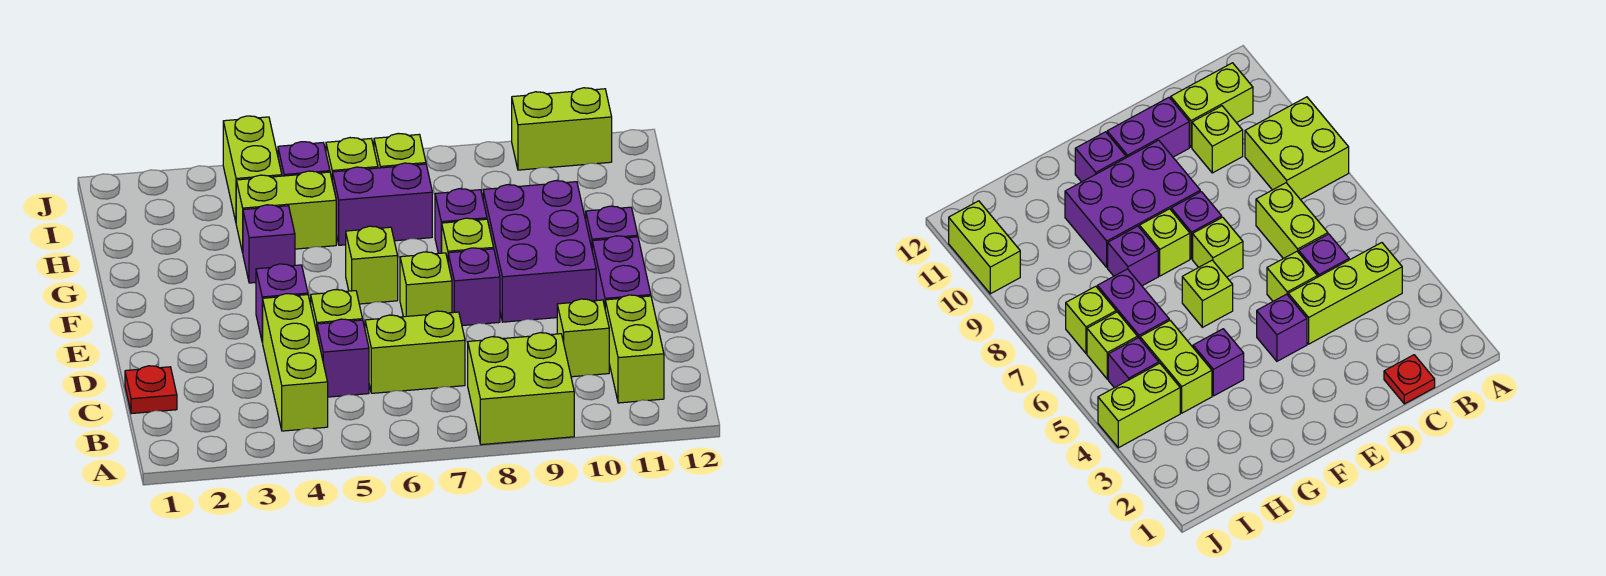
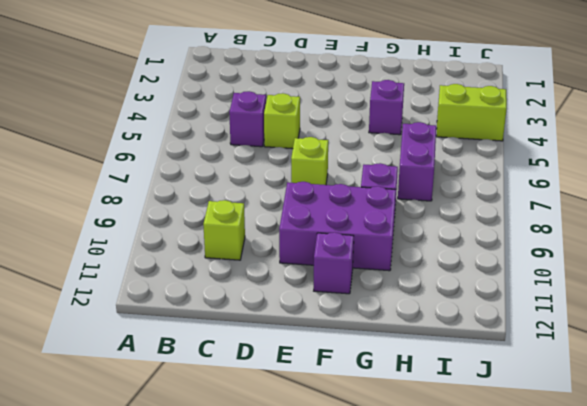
none -> lime brick A8:B9 level 1
none -> lime brick B4:D4 level 1
none -> lime brick B11:C11 level 1

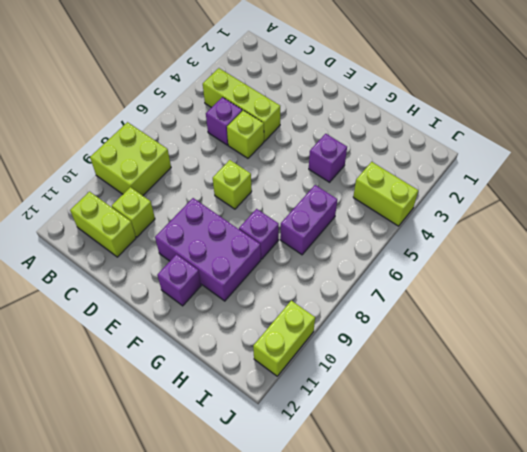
none -> red plate C1 level 1
none -> lime brick C6:C7 level 1
none -> purple brick D11:E11 level 1

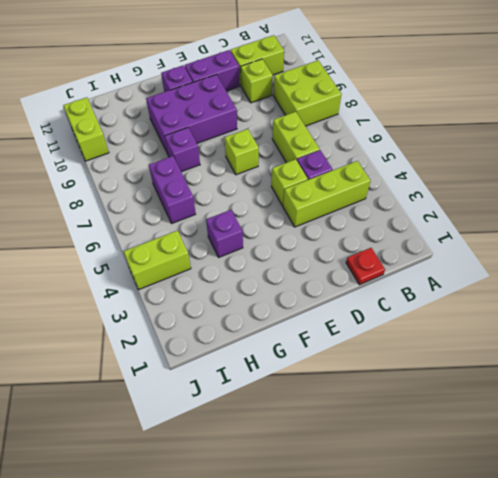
none -> purple brick E4 level 1
none -> purple brick E8 level 1
none -> lime brick F6 level 1

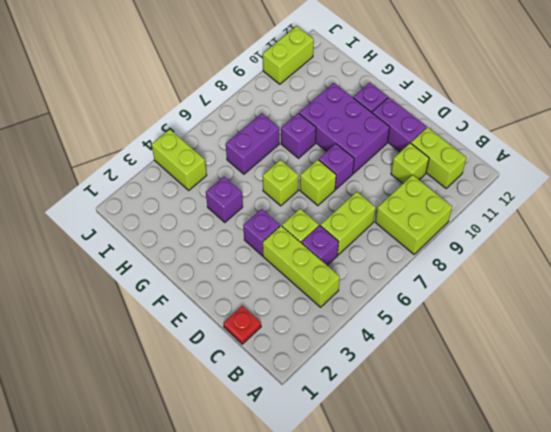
none -> lime brick F8 level 1
none -> lime brick H4:H5 level 1
none -> purple brick I5 level 1

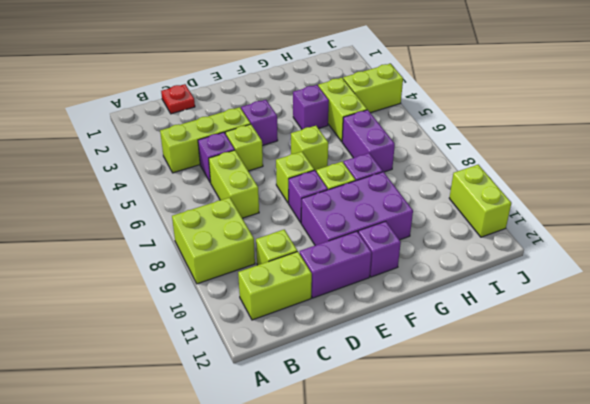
none -> purple brick I5 level 1
none -> lime brick I6 level 1
none -> lime brick I7 level 1

